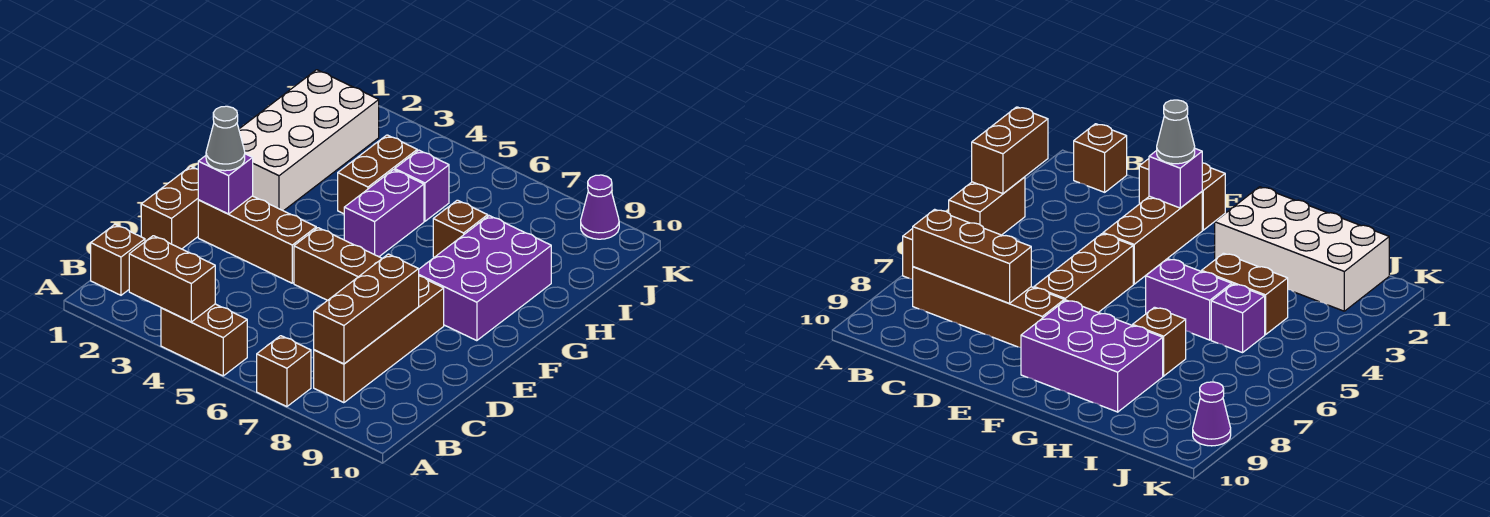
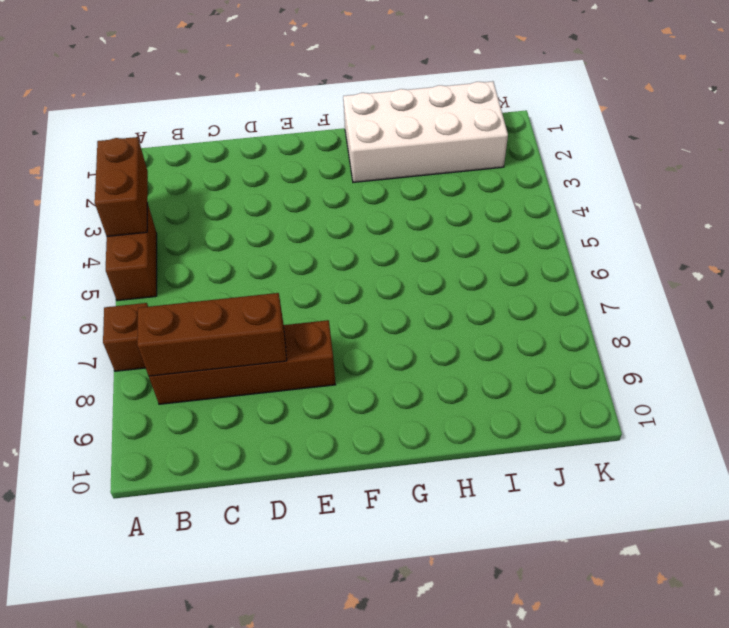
none -> brown brick B1 level 1
none -> brown brick D1:E1 level 1
none -> brown brick E2:E4 level 1

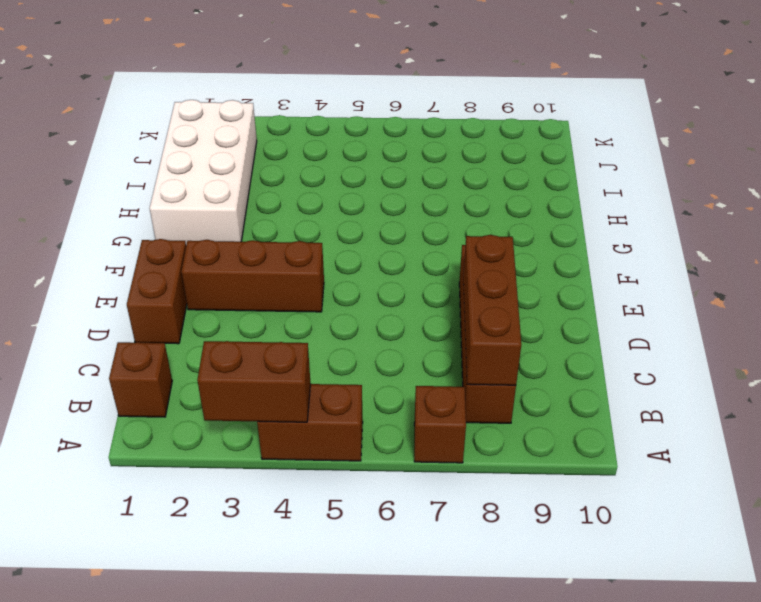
none -> brown brick E5:E7 level 1
none -> purple brick F8:H9 level 1
none -> purple brick G5:H5 level 1

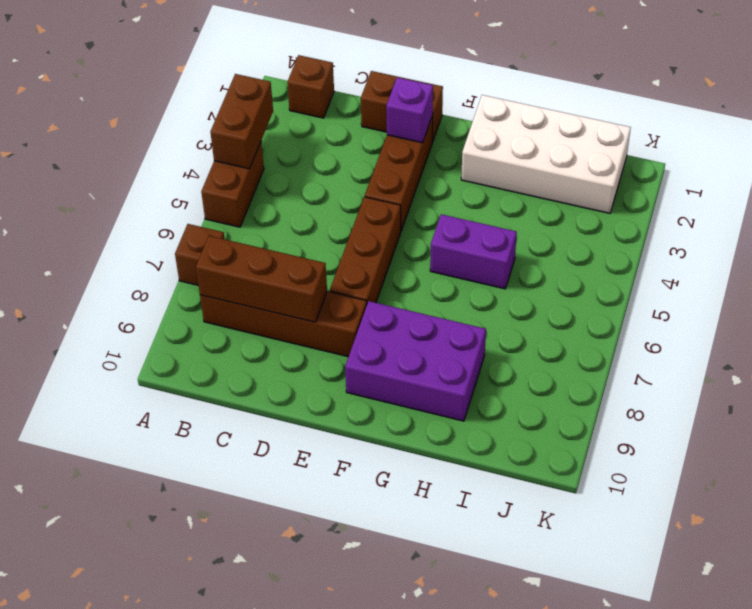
none -> brown brick H4:I4 level 1
none -> brown brick H7 level 1
none -> purple brick I5 level 1

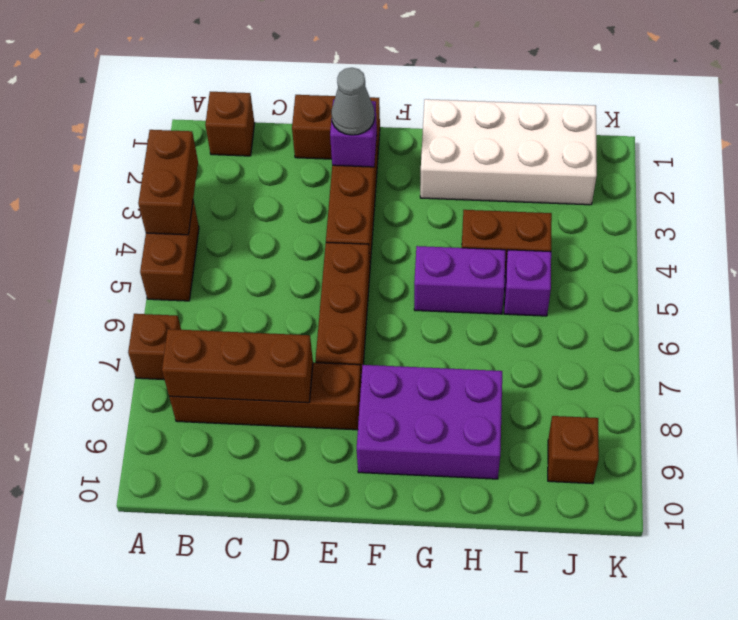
brown brick J9 level 1 -> brown brick H7 level 1
none -> purple cone K9 level 1

